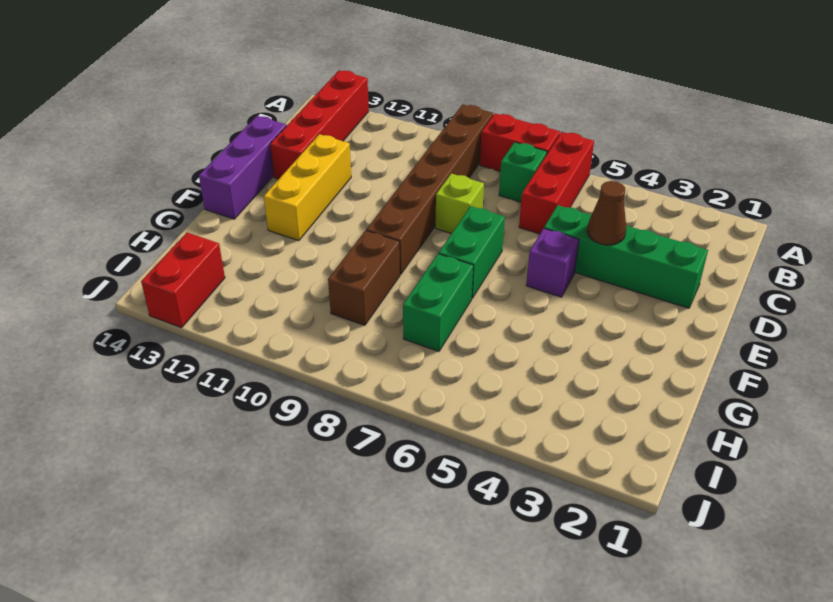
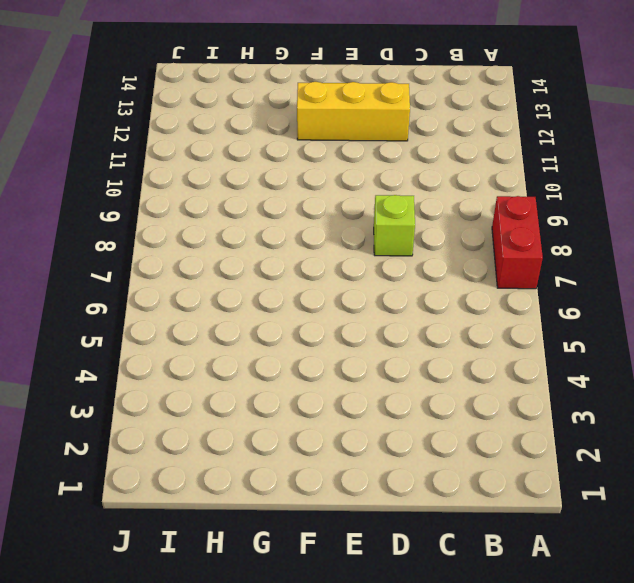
none -> red brick A6:C6 level 1
none -> brown brick A9:F9 level 1
none -> red brick A13:D13 level 1

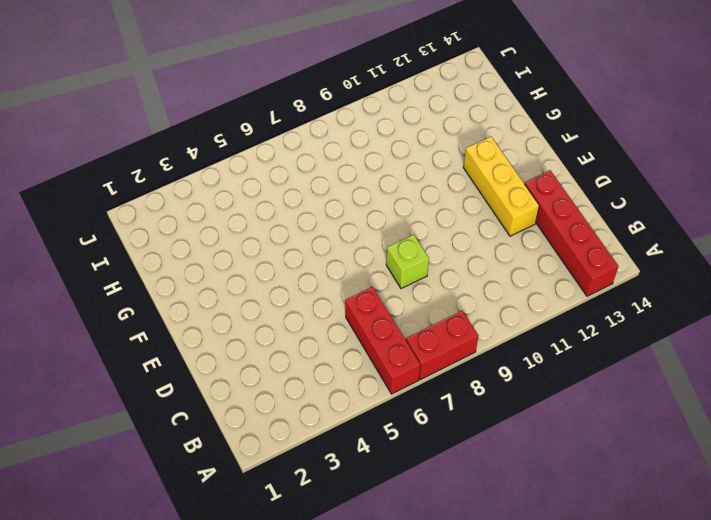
none -> brown brick A9:F9 level 1
none -> green brick B7 level 1
none -> green brick D2:D5 level 1

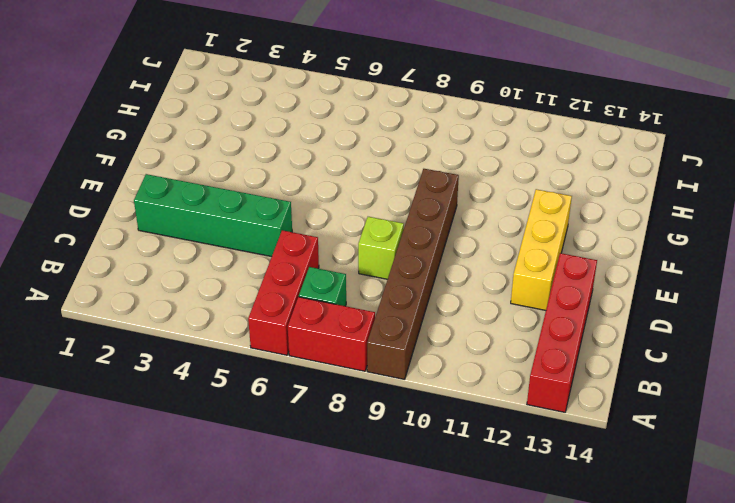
none -> purple brick D14:F14 level 1
none -> purple brick E5 level 1
none -> green brick E7:F7 level 1

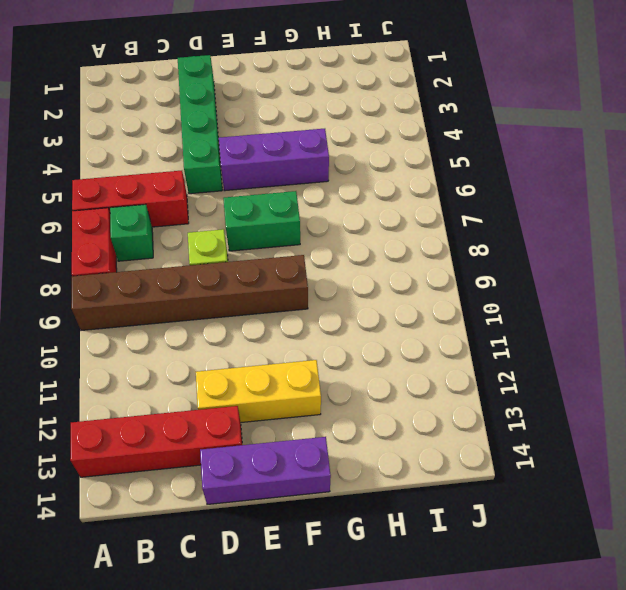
purple brick E5:G5 level 1 -> purple brick E5 level 1
none -> green brick G7:H7 level 1
none -> brown brick G9:H9 level 1
none -> red brick I13:J13 level 1

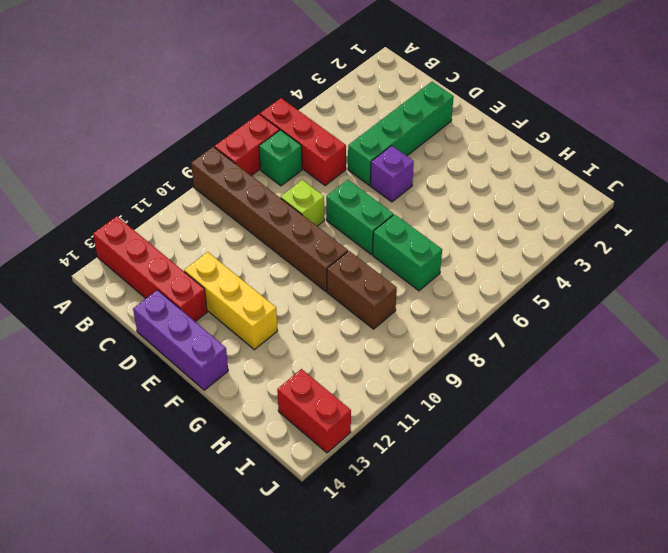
none -> brown cone D4 level 2

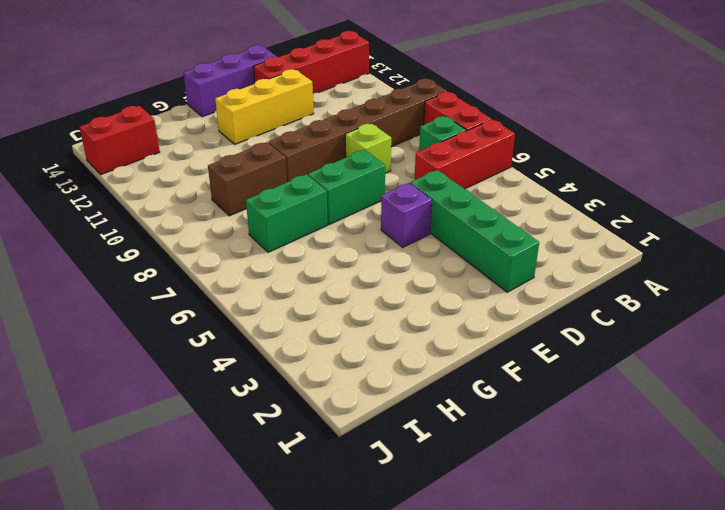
none -> brown cone D4 level 2

